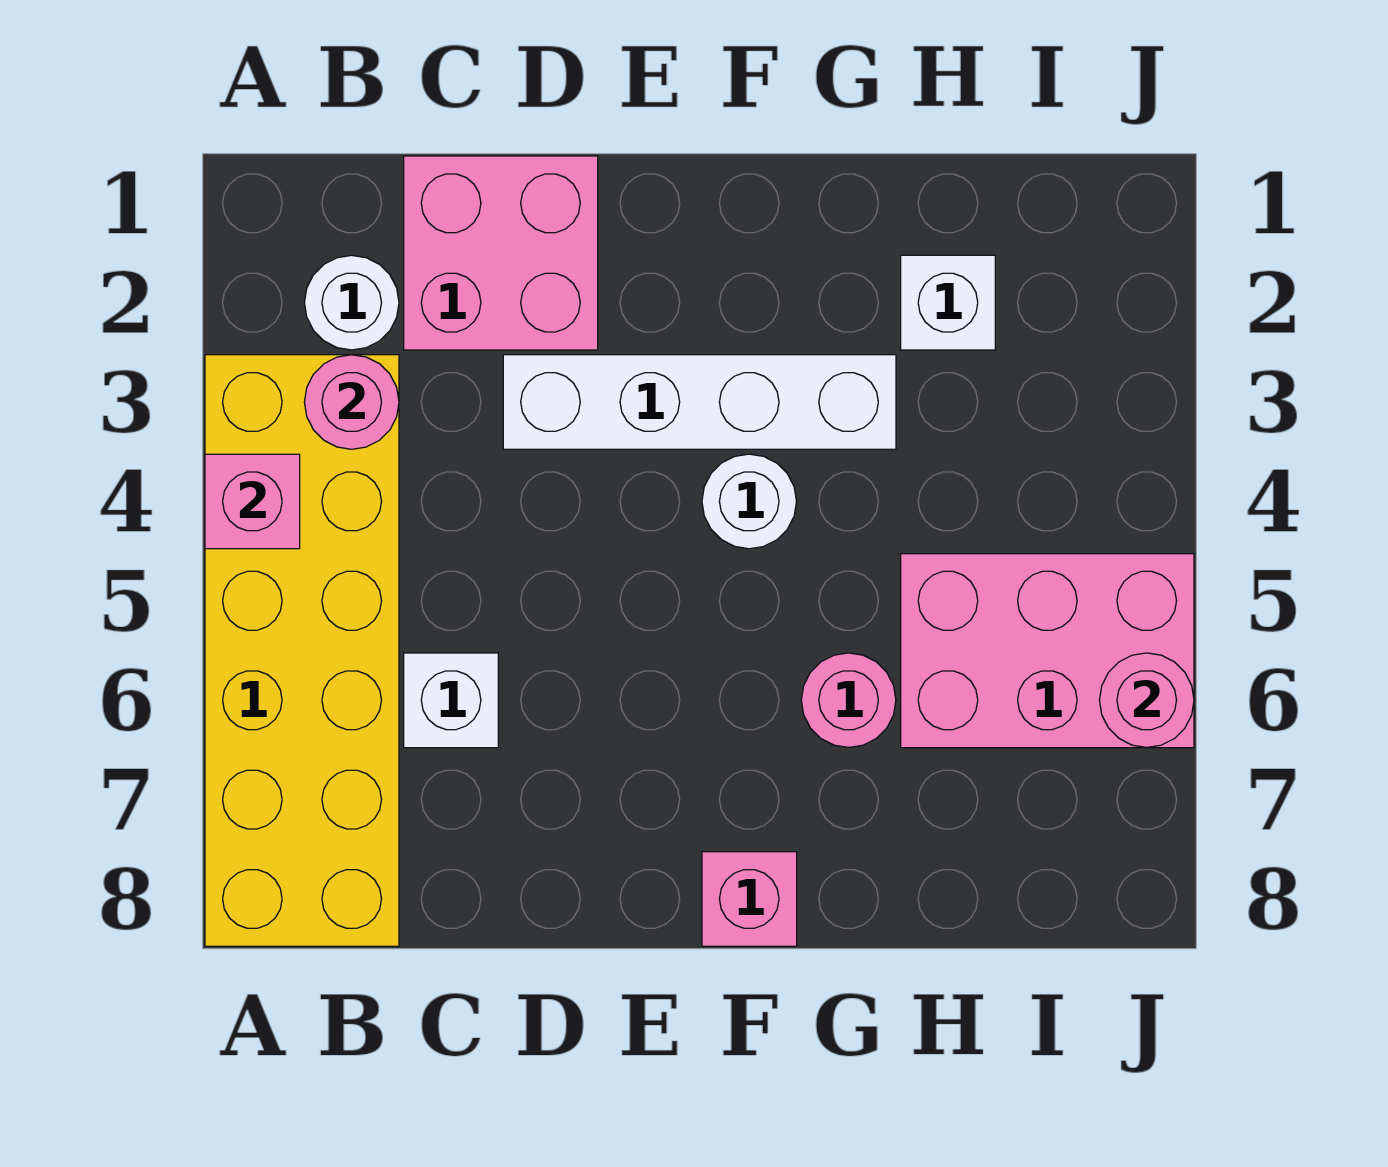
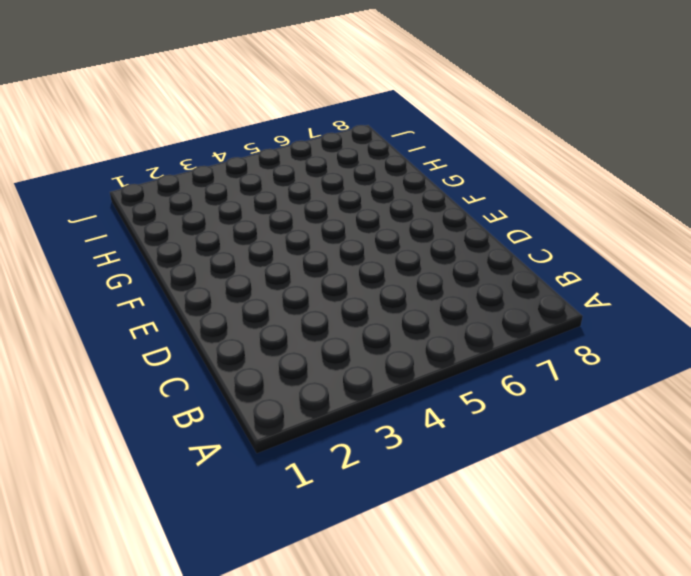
none -> yellow brick A3:B8 level 1
none -> white round brick B2 level 1
none -> pink brick C1:D2 level 1

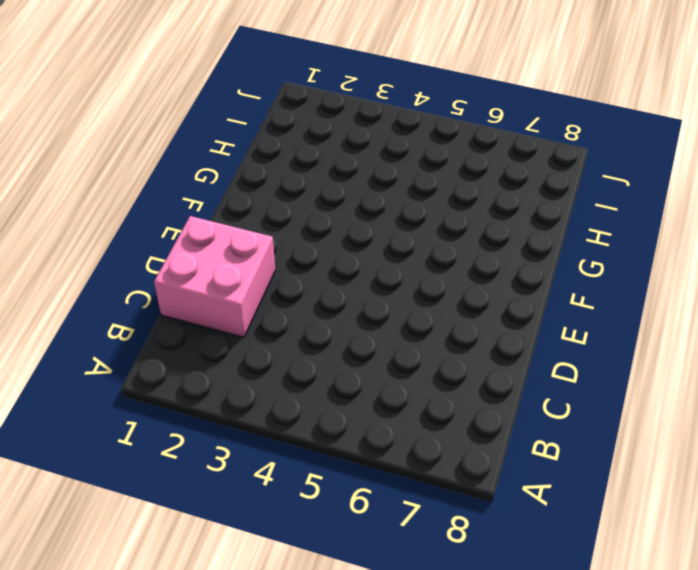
none -> yellow brick A3:B8 level 1
none -> white round brick B2 level 1
none -> white brick C6 level 1

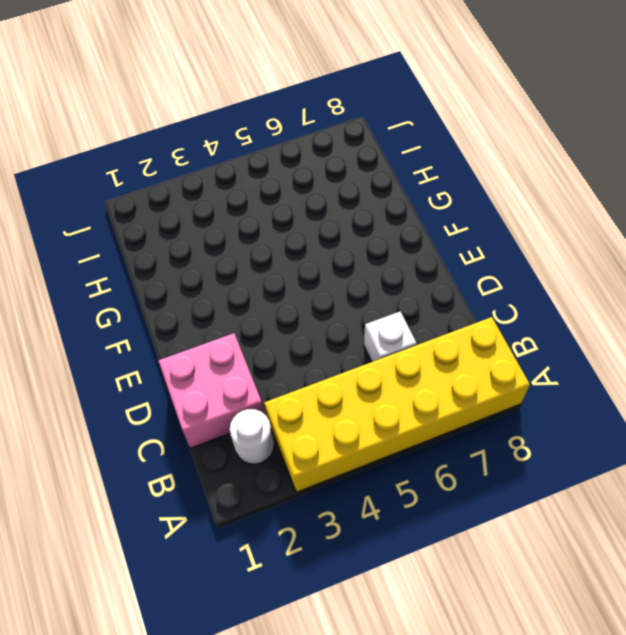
none -> white brick D3:G3 level 1
none -> white round brick F4 level 1
none -> pink brick F8 level 1

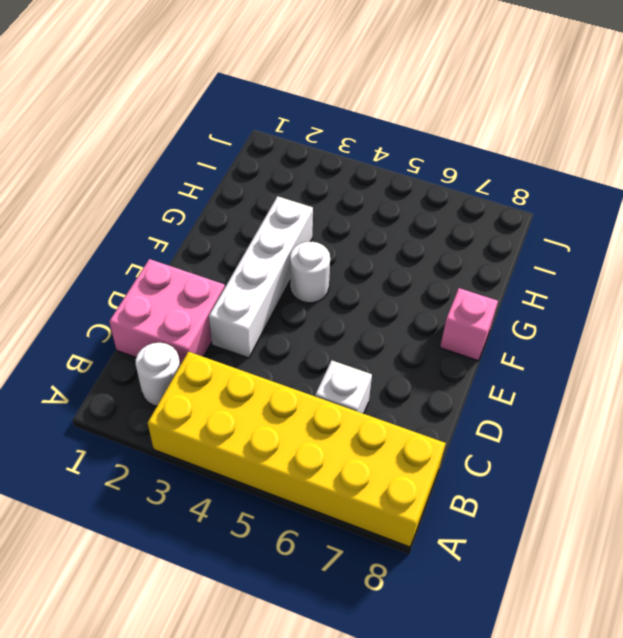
none -> pink round brick G6 level 1
none -> white brick H2 level 1
none -> pink brick H5:J6 level 1

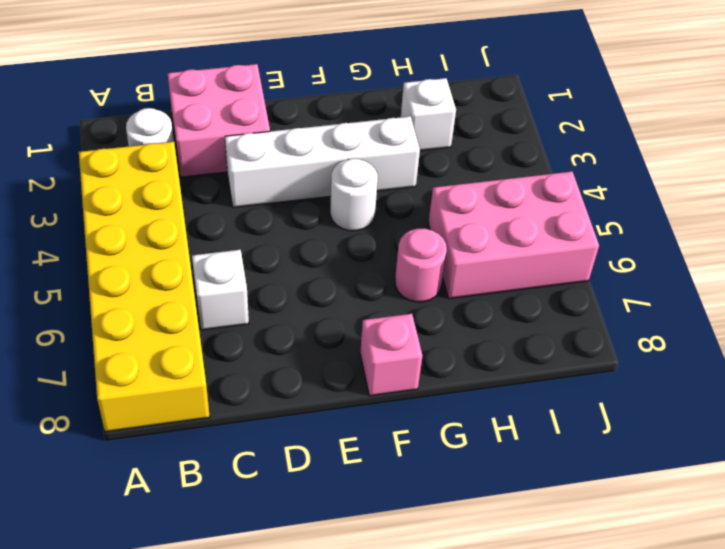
none -> pink brick A4 level 2
none -> pink round brick B3 level 2
none -> pink round brick J6 level 2

